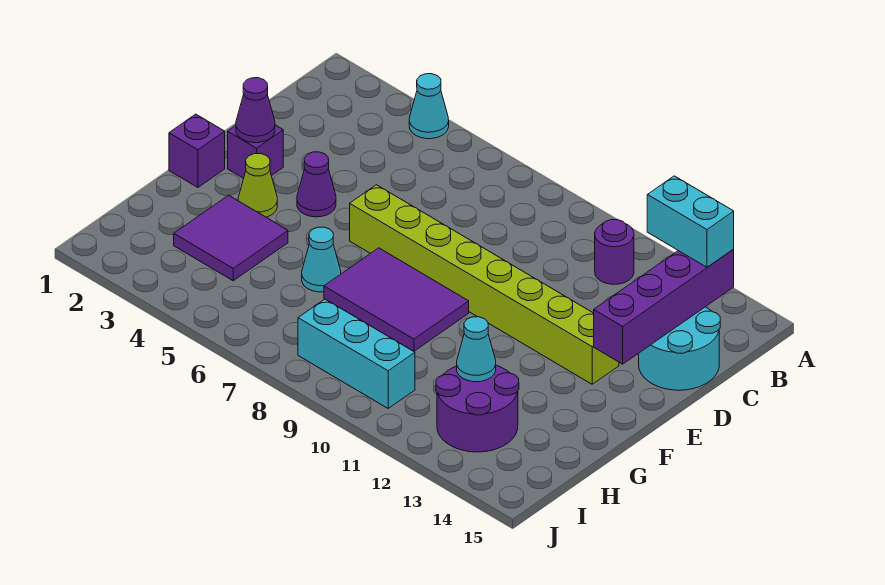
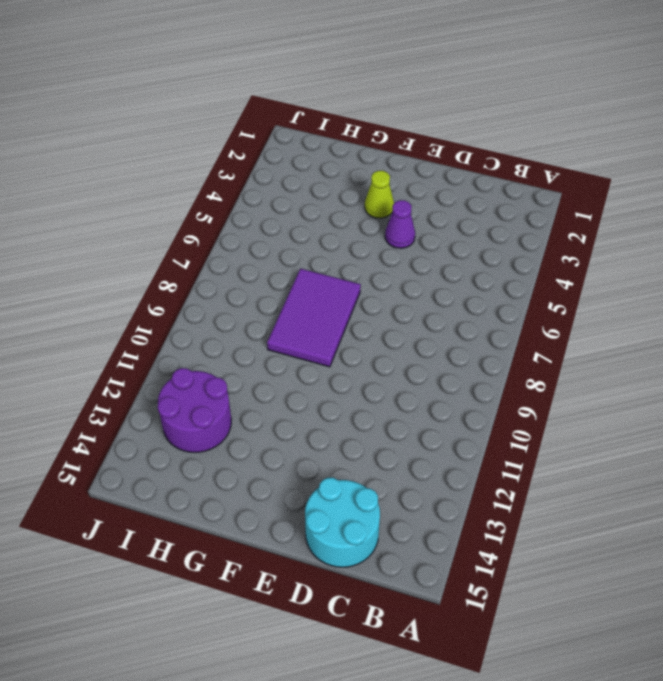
none -> cyan cone A4 level 1
none -> purple round brick B11 level 1
none -> purple brick E2 level 1

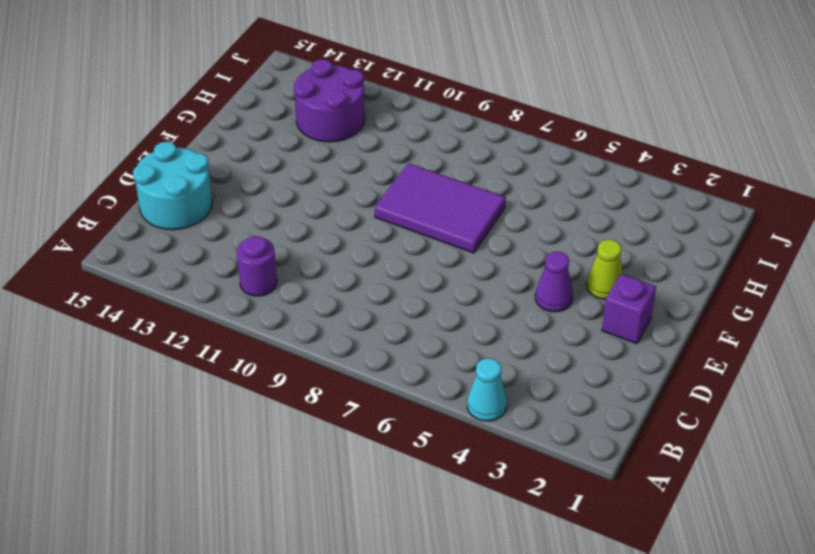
none -> lime brick E6:E13 level 1
none -> purple brick F1 level 1
none -> purple tile G3:H4 level 1

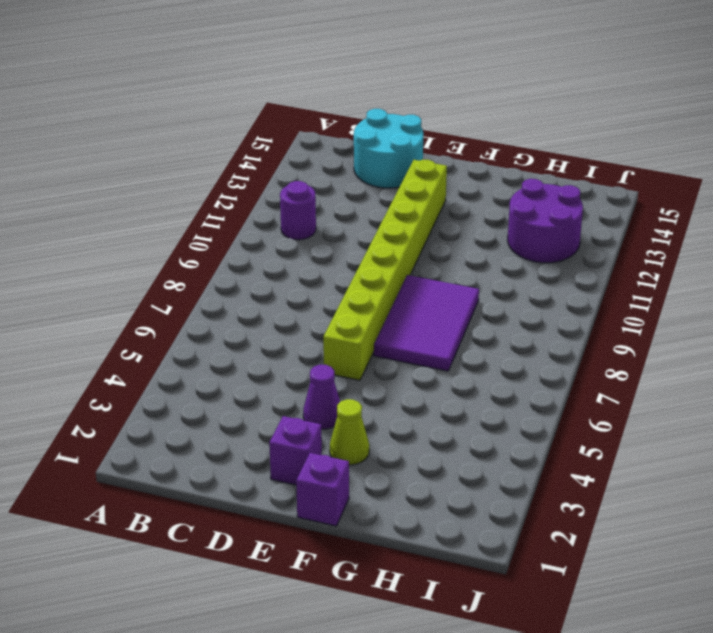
none -> cyan cone A4 level 1
none -> purple tile G3:H4 level 1
none -> cyan cone G6 level 1

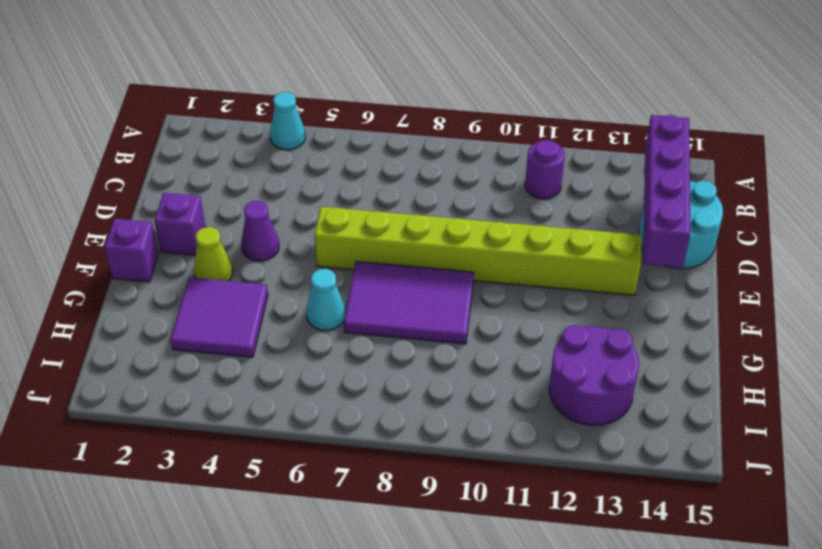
none -> cyan brick I8:I10 level 1
none -> purple cone E2 level 2
none -> cyan cone H12 level 2

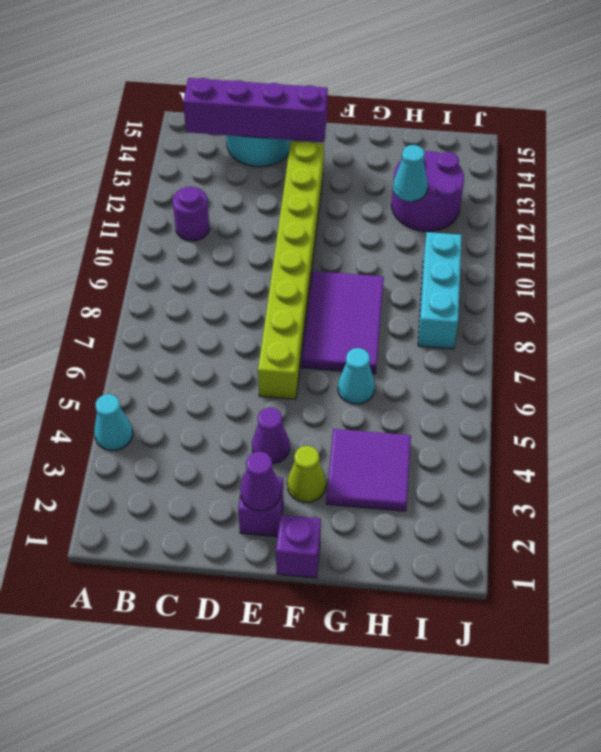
none -> cyan brick B13:B14 level 3

